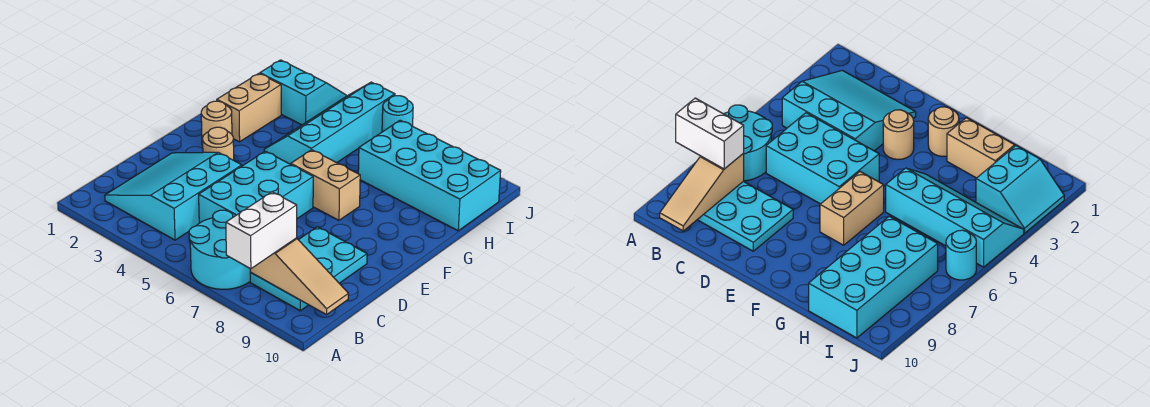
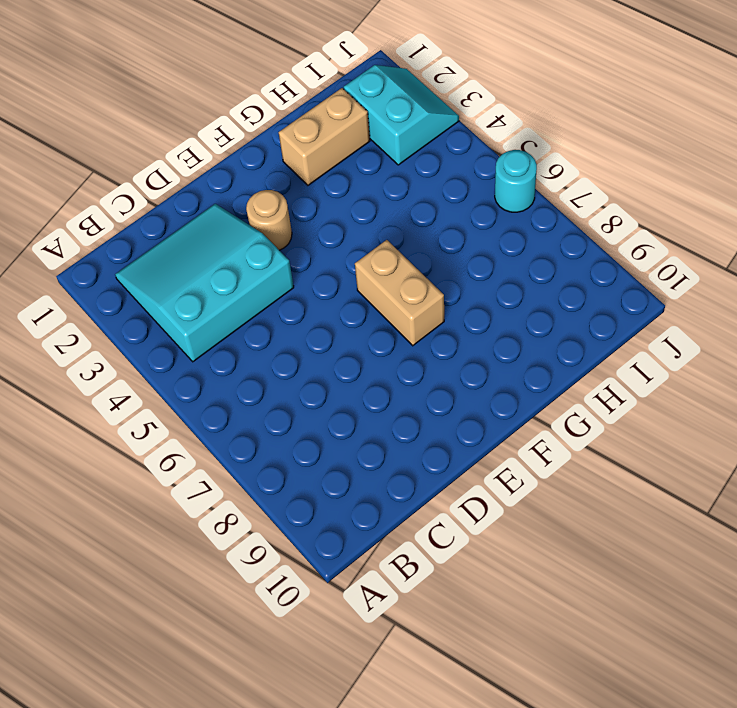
none -> cyan round brick A6:B7 level 1
none -> cyan plate B8:D9 level 1
none -> cyan brick C5:E6 level 1

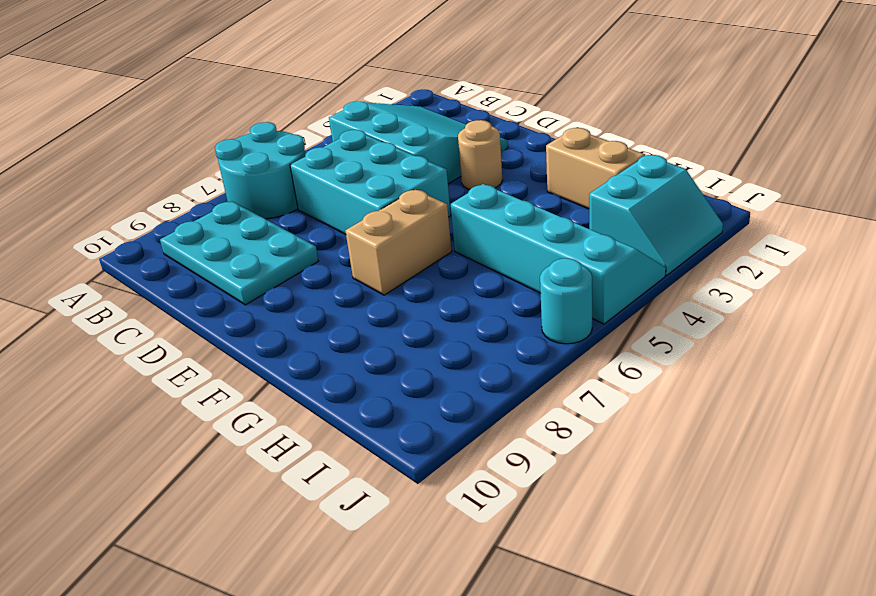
none -> tan round brick F2 level 1
none -> cyan brick H7:I10 level 1
none -> tan slope B8:B10 level 2 top 8

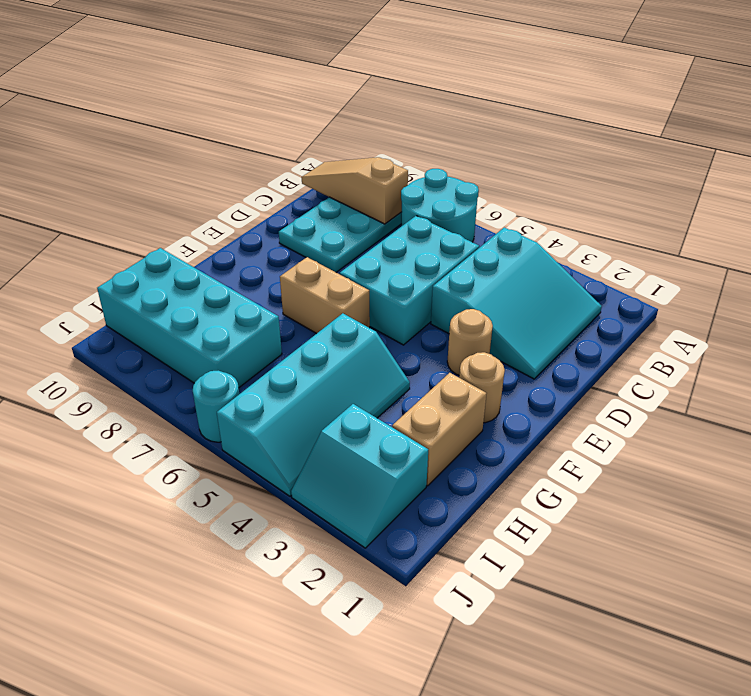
none -> white brick A8:B8 level 3

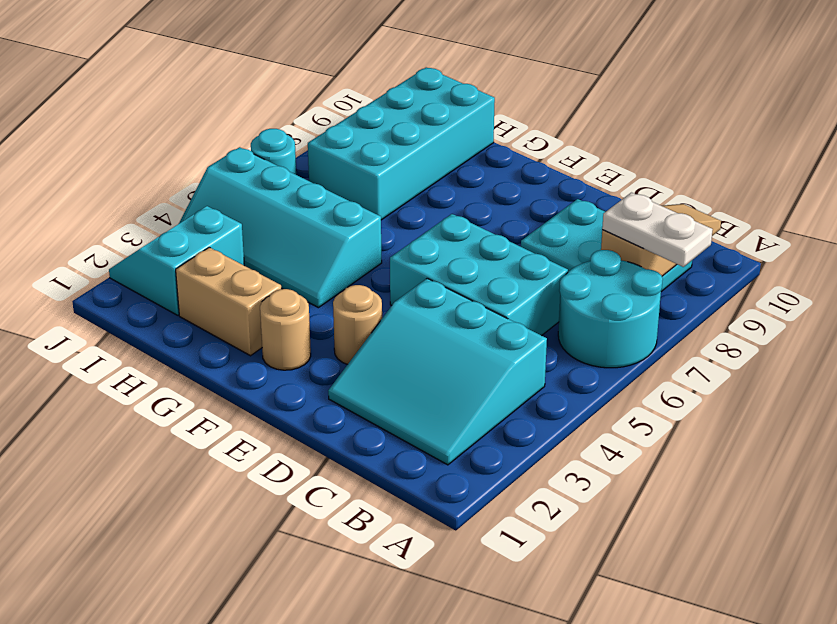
white plate A8:B8 level 3 -> white brick A8:B8 level 3
none -> tan brick F6:F7 level 1

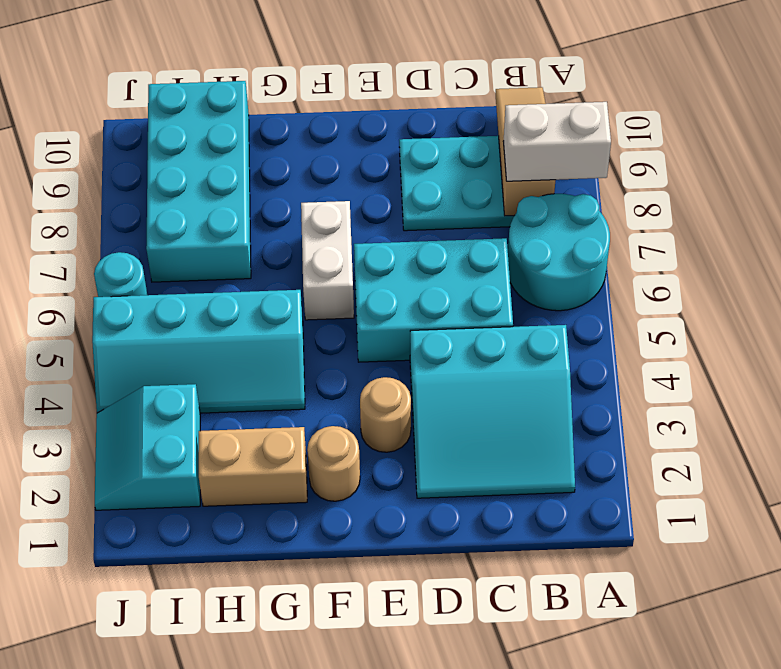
white brick F6:F7 level 1 -> tan brick F6:F7 level 1

